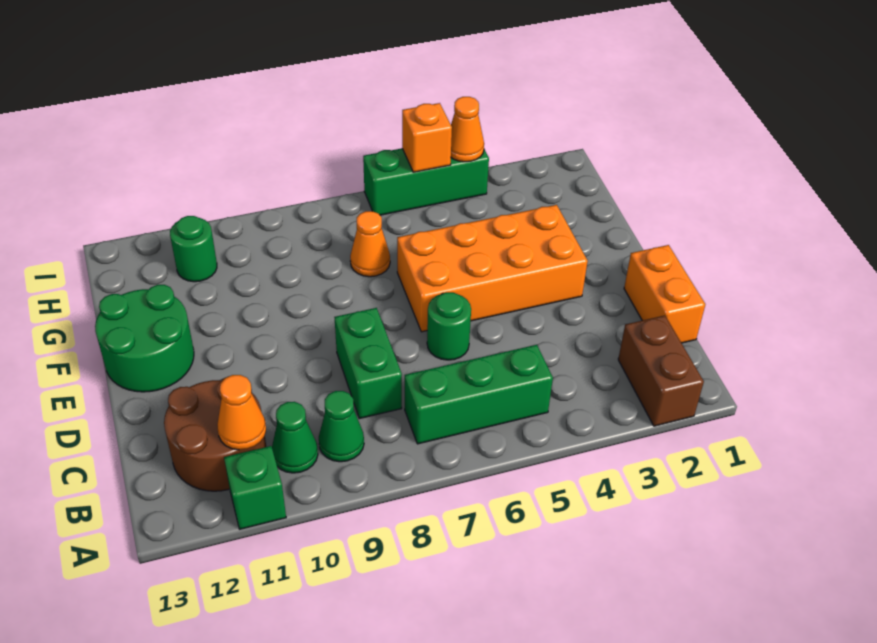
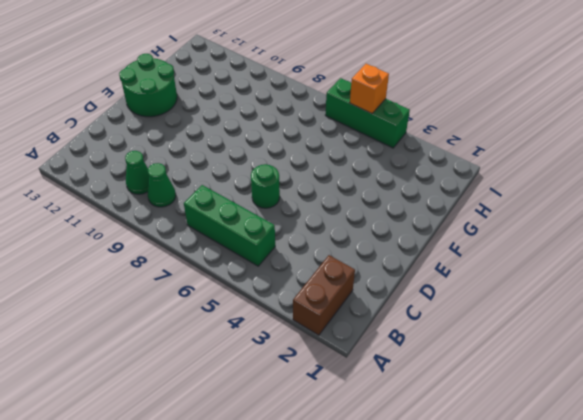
none -> green brick A11 level 1
none -> brown round brick B11:C12 level 1
none -> orange brick C1:D1 level 1

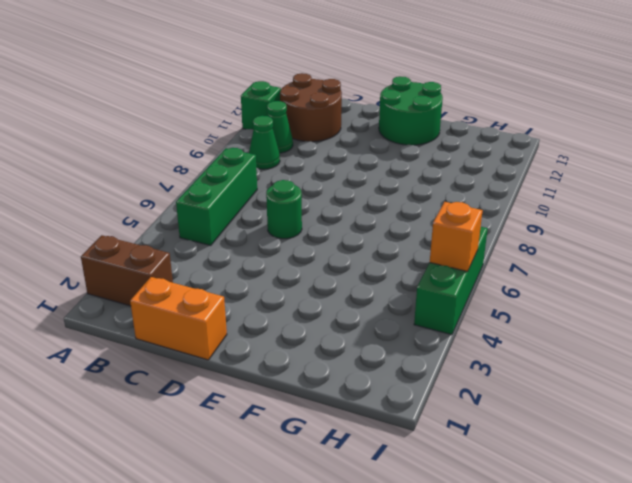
none -> green brick C8:D8 level 1
none -> orange brick E3:F6 level 1
none -> orange cone G7 level 1

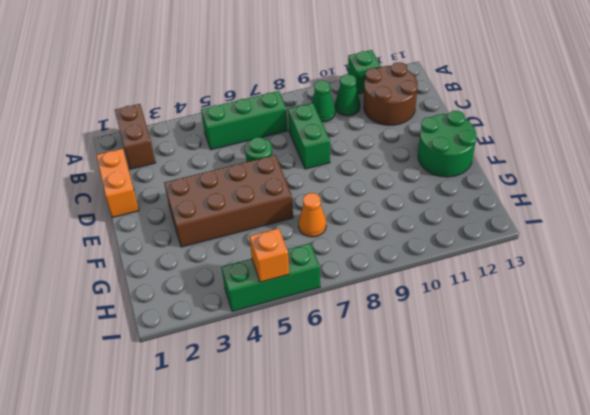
brown brick E3:F6 level 1 -> orange brick E3:F6 level 1
none -> green round brick H11 level 1
none -> orange cone B11 level 2
none -> orange cone I4 level 2

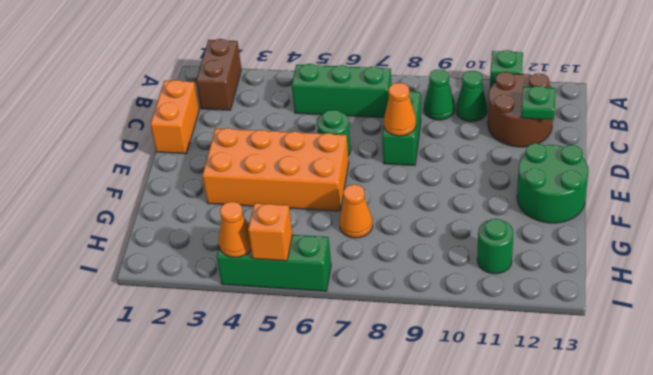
green plate C12 level 2 -> none
orange cone D8 level 2 -> orange cone B11 level 2

